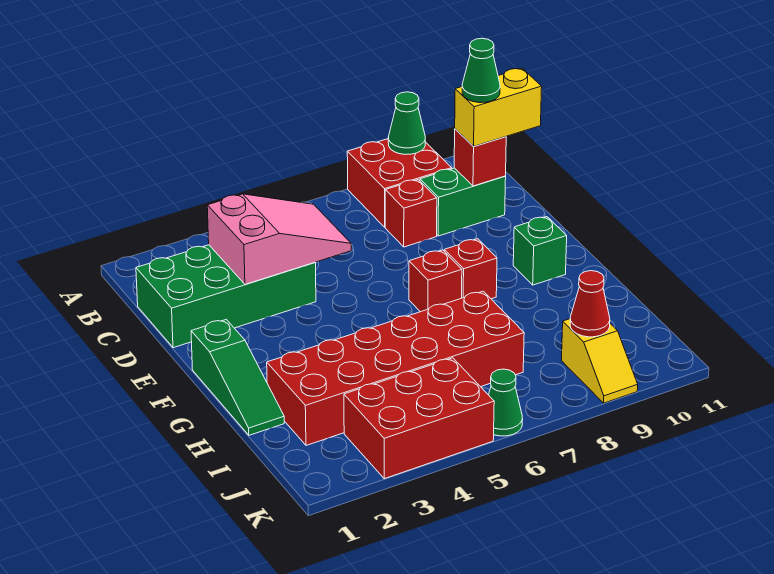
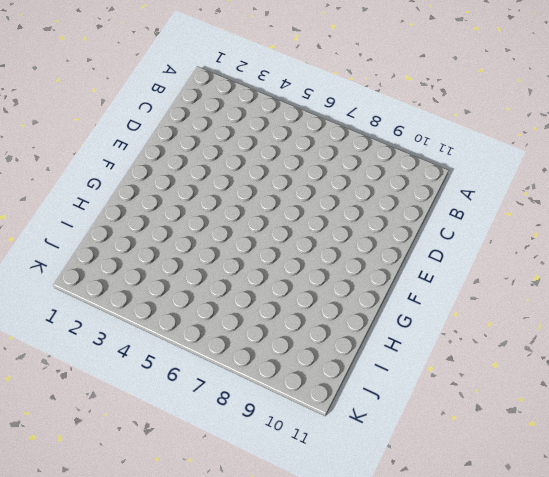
none -> red brick A8:B9 level 1
none -> green brick C1:D4 level 1
none -> red brick C8 level 1

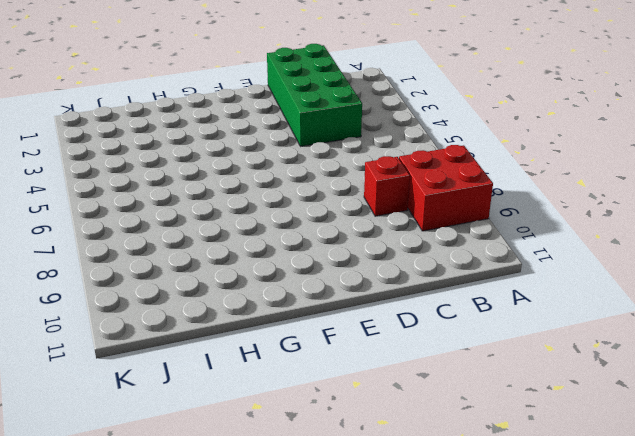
none -> green brick C9:C10 level 1
none -> green slope F1:H1 level 1 top F
none -> red brick F7 level 1

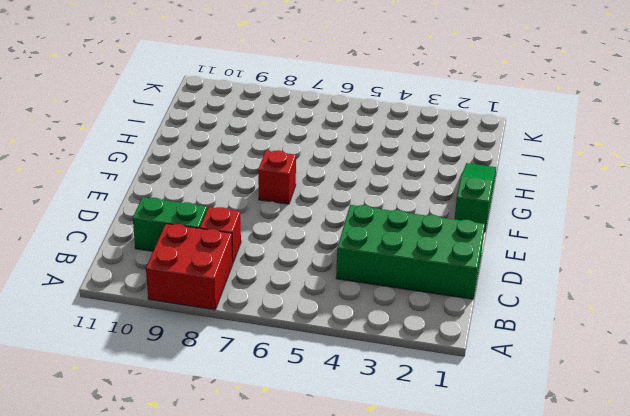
none -> red brick F8 level 1
none -> green brick F10 level 1
none -> red brick H2:I7 level 1

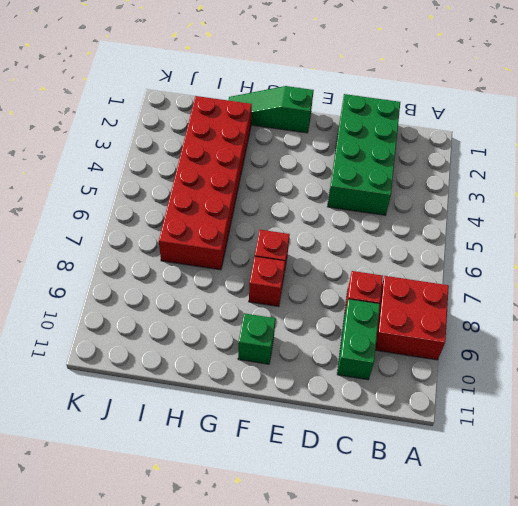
none -> red brick J3:K5 level 1
none -> yellow slope J9:K9 level 1 top J
none -> green cone K6 level 1

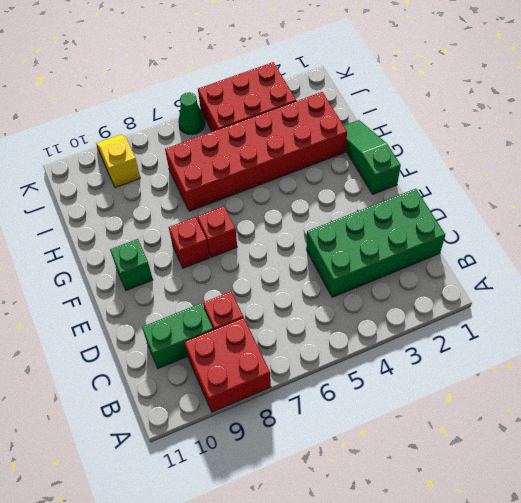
none -> green cone A9 level 2
none -> pink slope C3:D5 level 2 top 3
none -> red brick C10 level 2

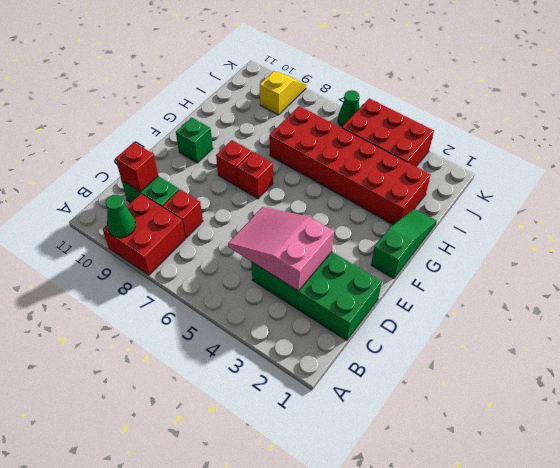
none -> red cone J9 level 2
none -> yellow brick C10:C11 level 3
none -> green cone C10 level 4

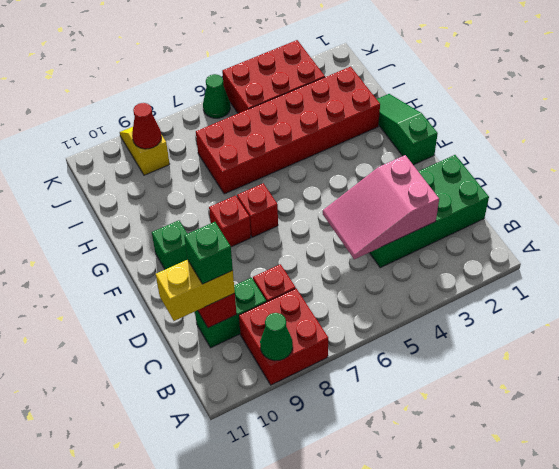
green brick C10 level 4 -> green cone C10 level 4

